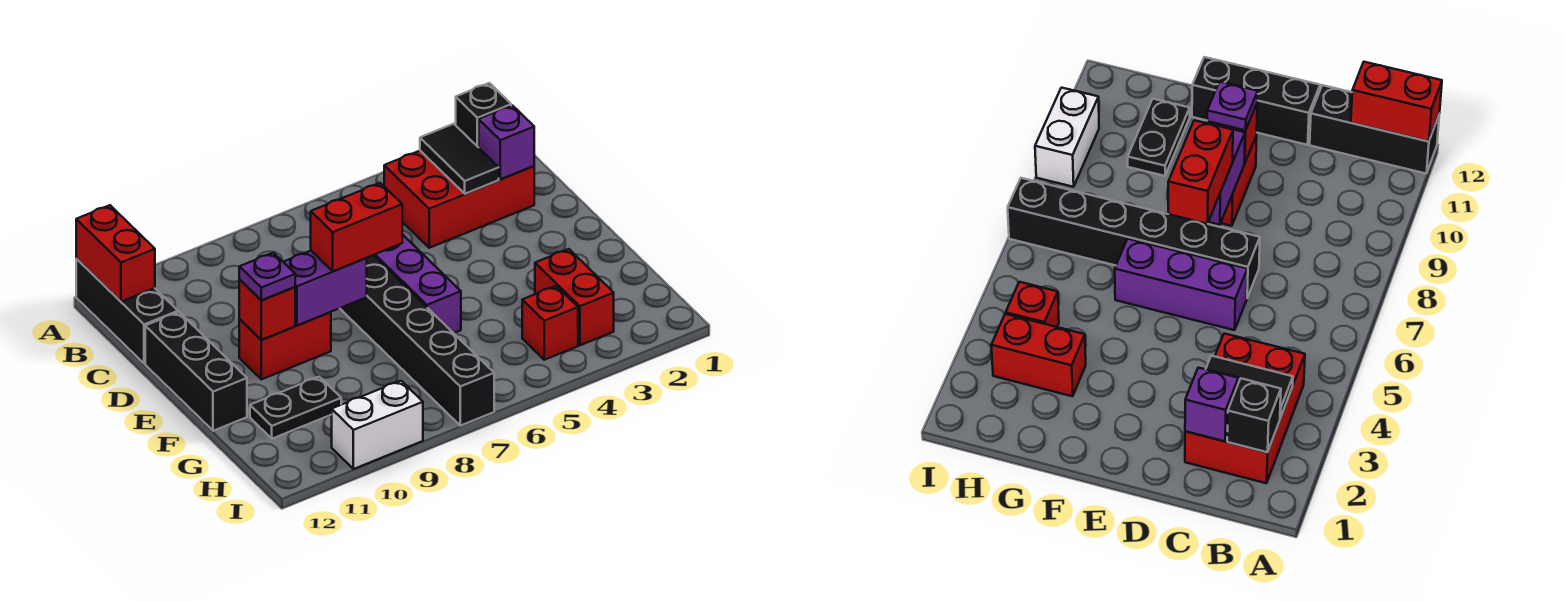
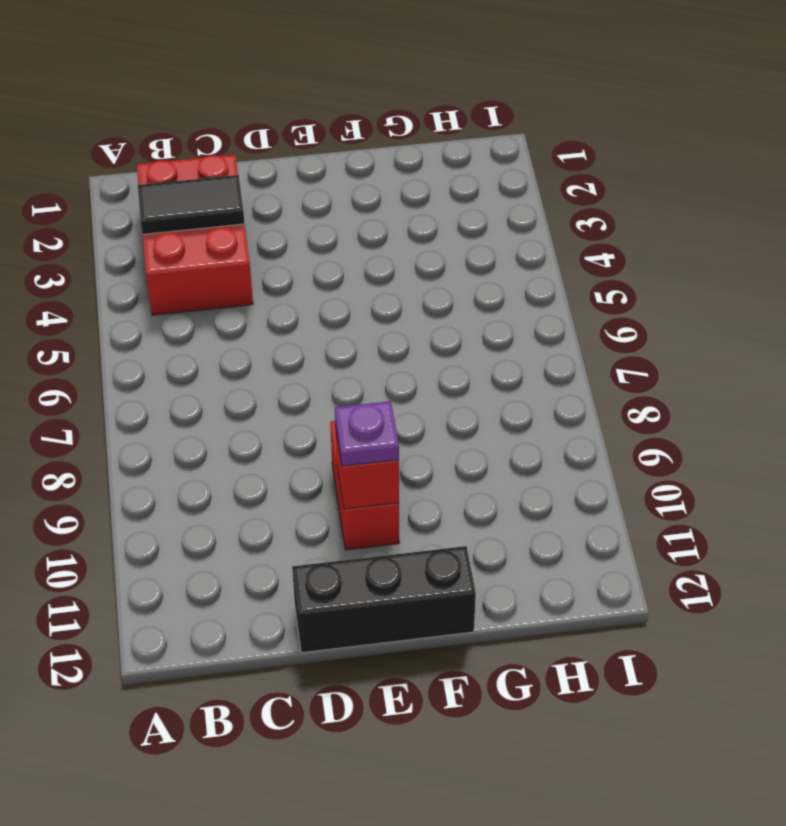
none -> black brick A12:C12 level 1
none -> purple brick D6:F6 level 1
none -> black brick D7:I7 level 1

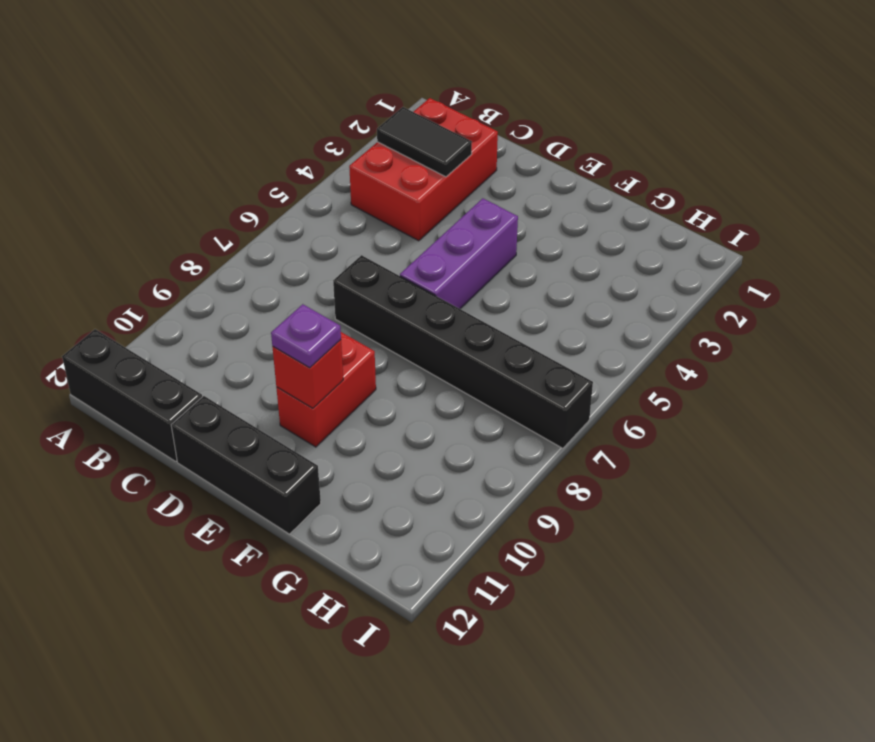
purple brick E4:E6 level 1 -> purple brick D6:F6 level 1
none -> red brick G3:H3 level 1
none -> black plate G10:G11 level 1
none -> red brick H4 level 1

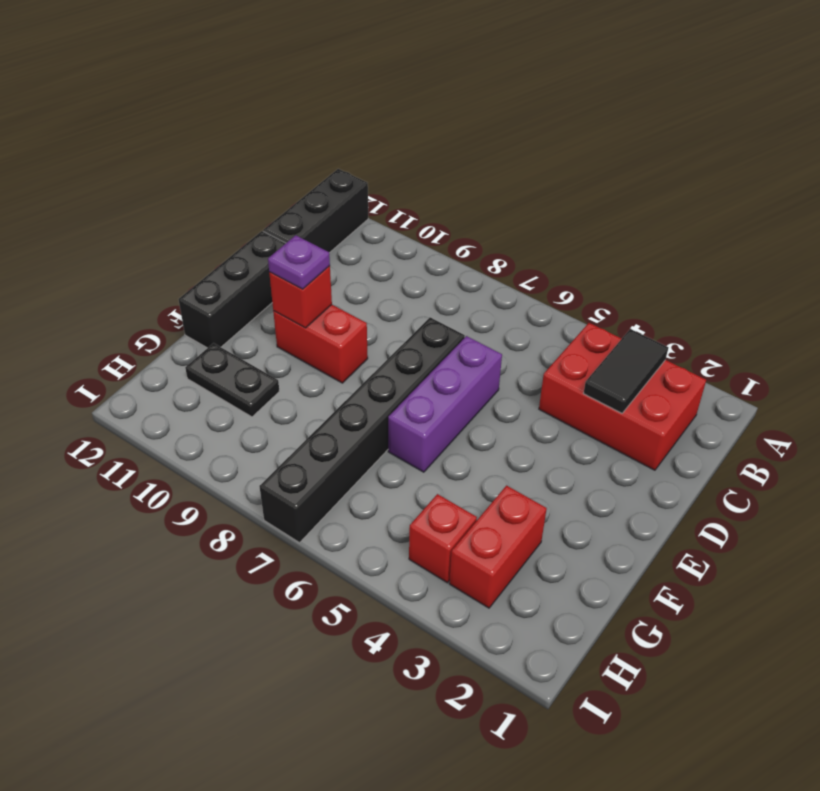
none -> white brick I9:I10 level 1
none -> red brick A12:B12 level 2
none -> black brick B2 level 2

